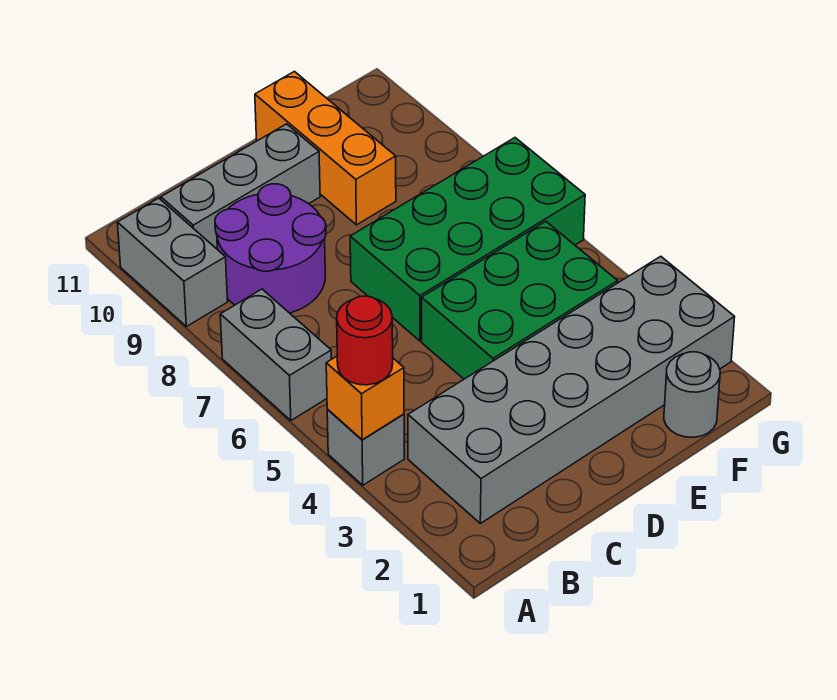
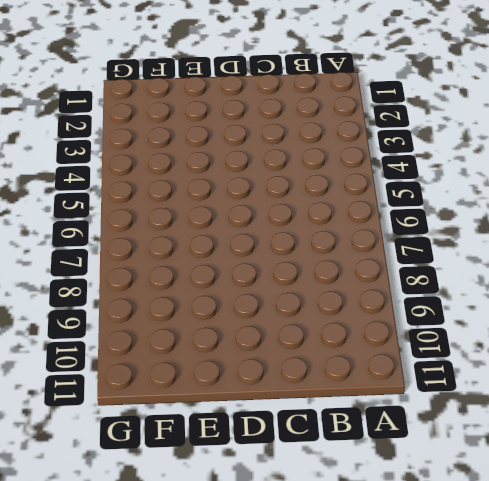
none -> grey brick A4 level 1
none -> grey brick A6:A7 level 1
none -> grey brick A9:A10 level 1

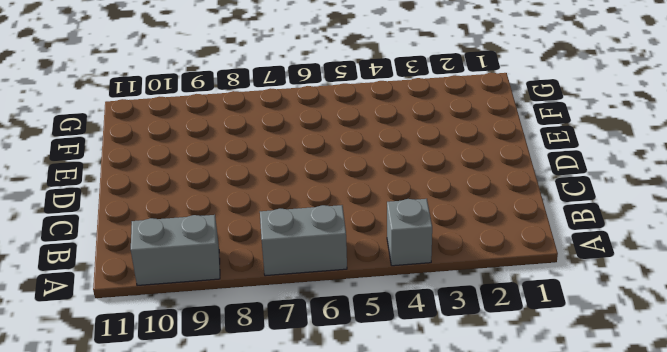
none -> grey brick B2:G3 level 1
none -> purple round brick B8:C9 level 1
none -> grey brick B10:D10 level 1

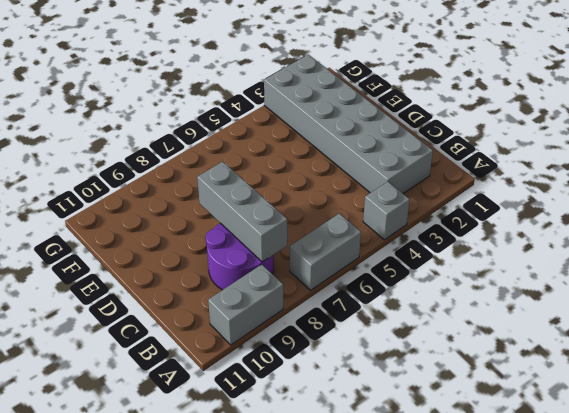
grey brick B8:D8 level 2 -> grey brick B10:D10 level 1
none -> green brick D4:F5 level 1
none -> green brick D6:G7 level 1
none -> orange brick E9:E11 level 1

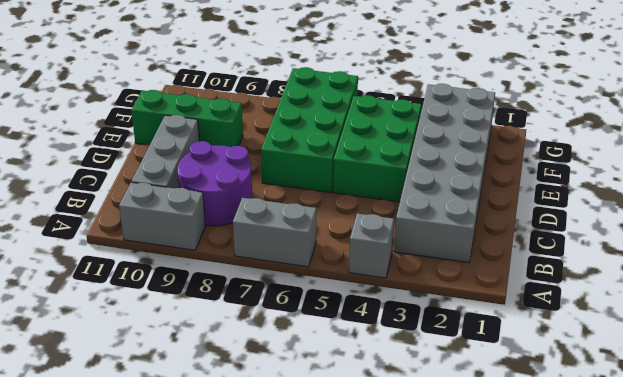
green brick E9:E11 level 1 -> orange brick E9:E11 level 1
none -> grey round brick F1 level 1
none -> orange brick A4 level 2
none -> red round brick A4 level 3

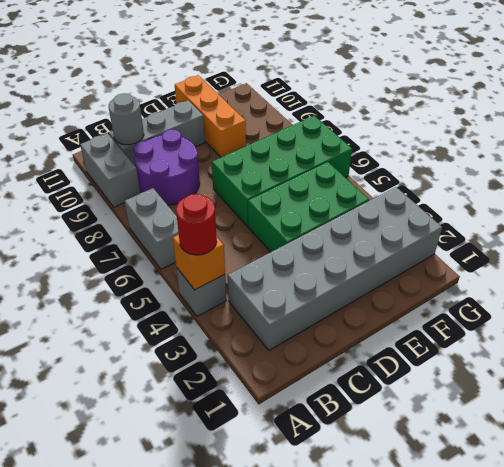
grey round brick B10 level 2 -> grey round brick F1 level 1

